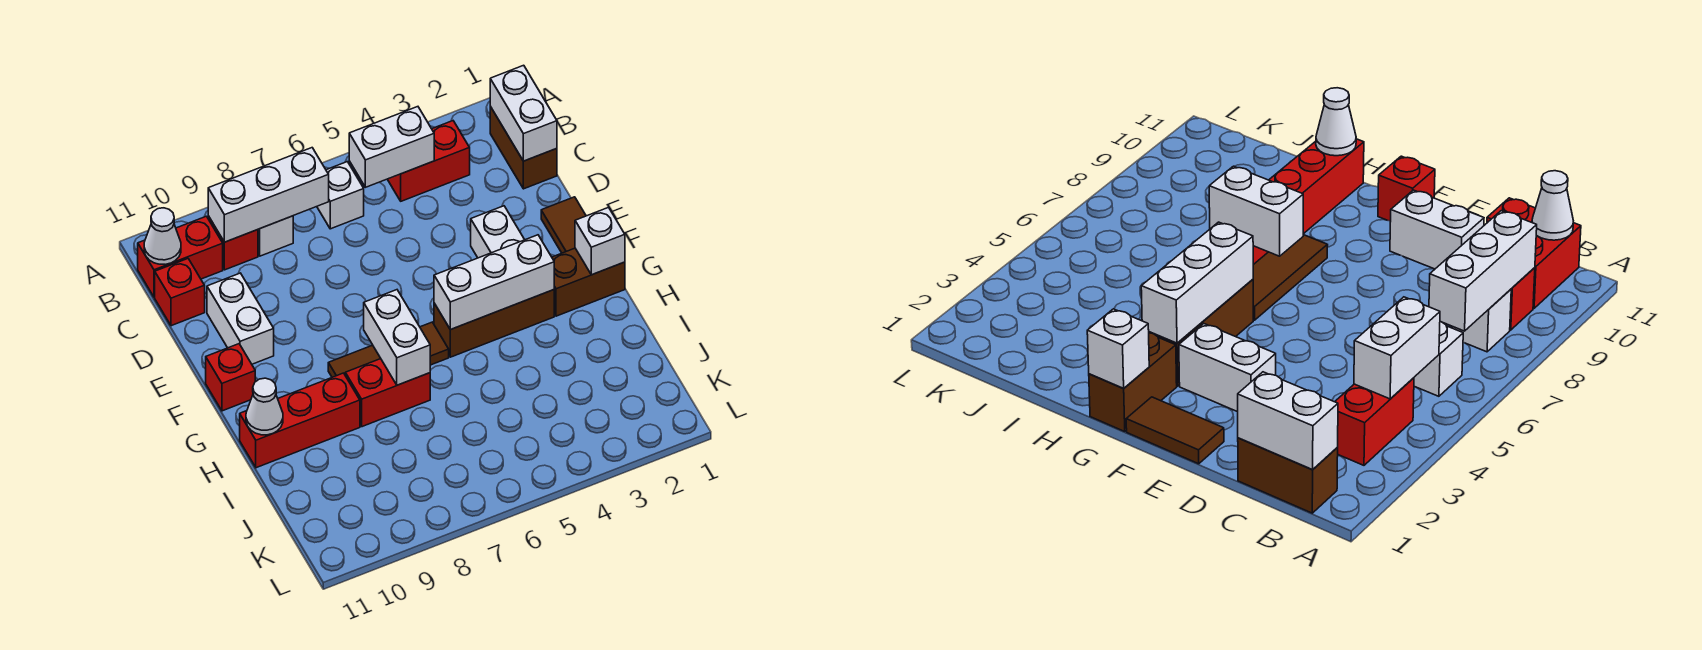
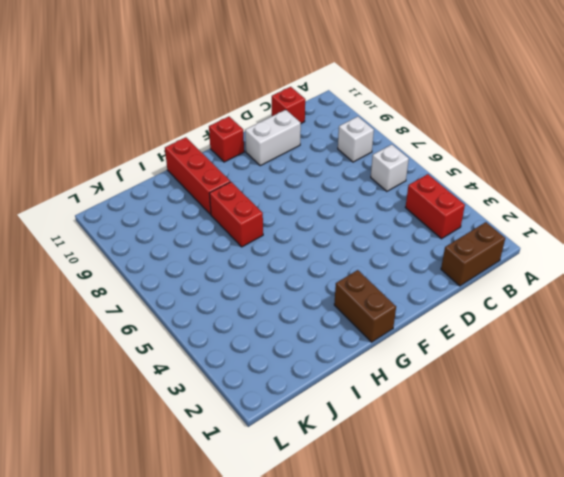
none -> red brick B9 level 1
none -> red brick B10:B11 level 1
none -> brown tile E1:F1 level 1

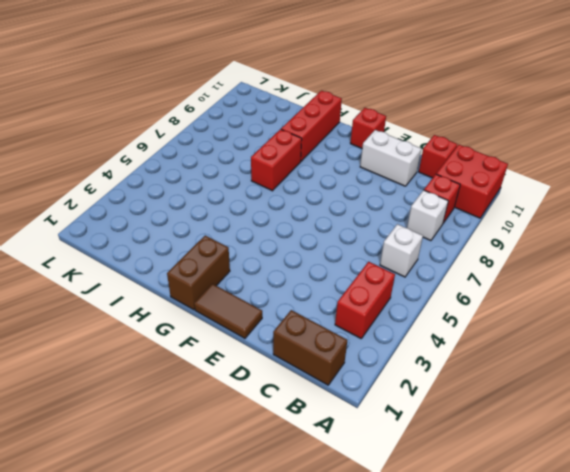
red brick A10:B11 level 1 -> red brick B10:B11 level 1
none -> white brick E3:F3 level 1
none -> brown brick G3:G5 level 1
none -> brown tile G6:G8 level 1

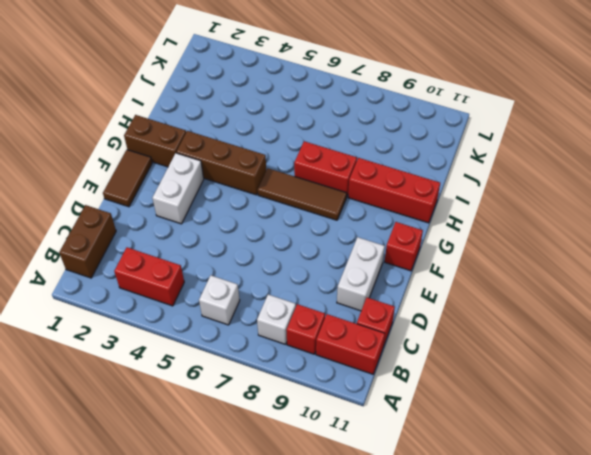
none -> white brick B1:C1 level 2
none -> white brick B4:B5 level 2
none -> white brick B7:B9 level 2

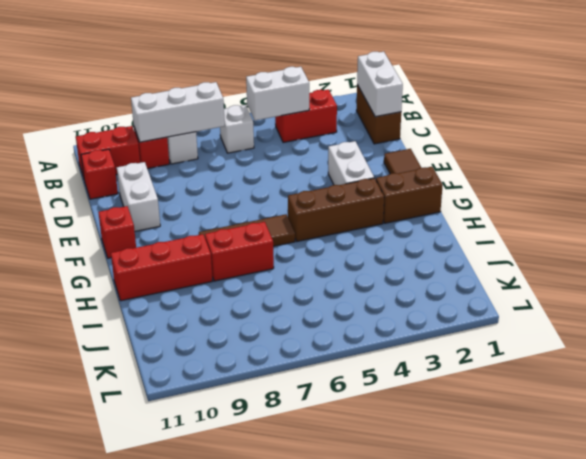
none -> white cone B11 level 2
none -> white brick G1 level 2
none -> white brick G3:G5 level 2

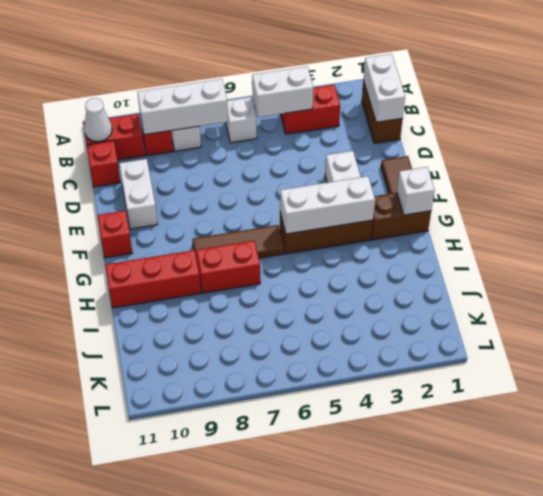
none -> white brick G7:H7 level 2
none -> white cone H11 level 2

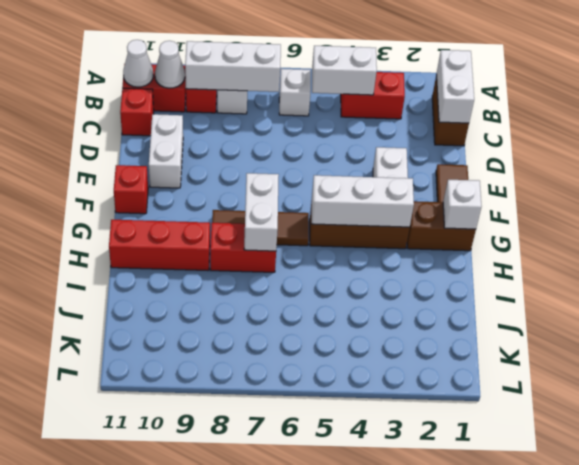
white cone B10 level 2 -> white cone H11 level 2

